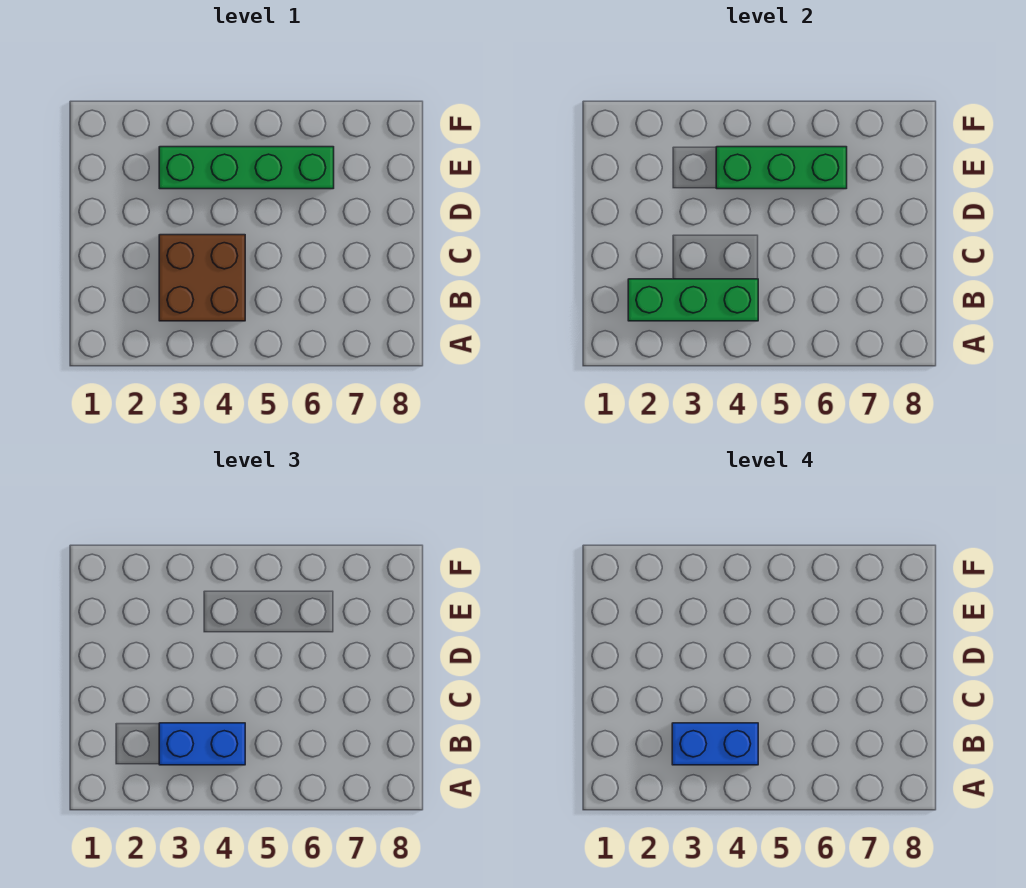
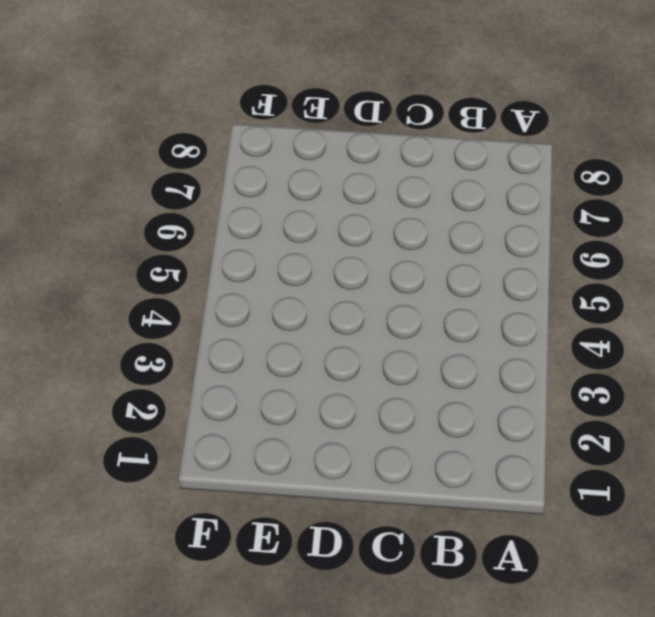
none -> brown brick B3:C4 level 1
none -> green brick E3:E6 level 1

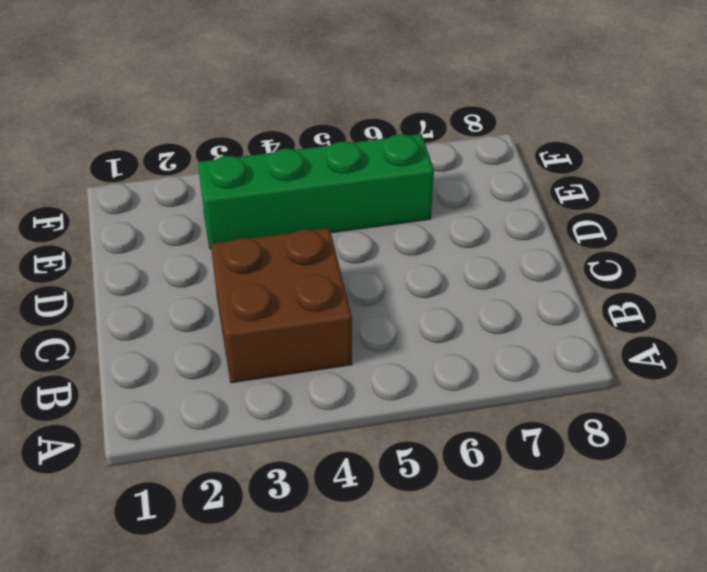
none -> green brick B2:B4 level 2
none -> green brick E4:E6 level 2

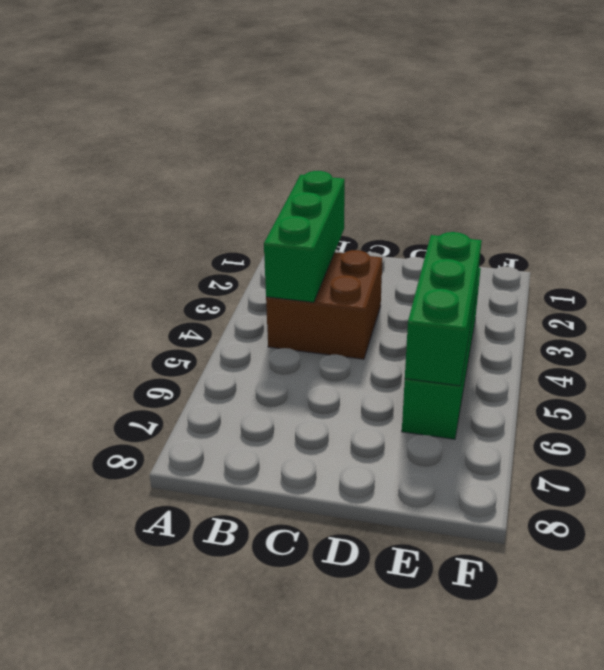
none -> blue brick B3:B4 level 3
none -> blue brick B3:B4 level 4

